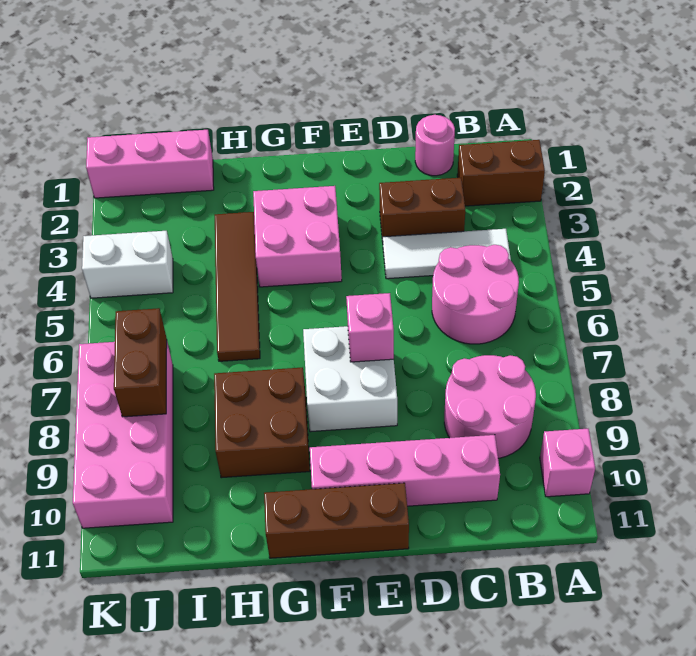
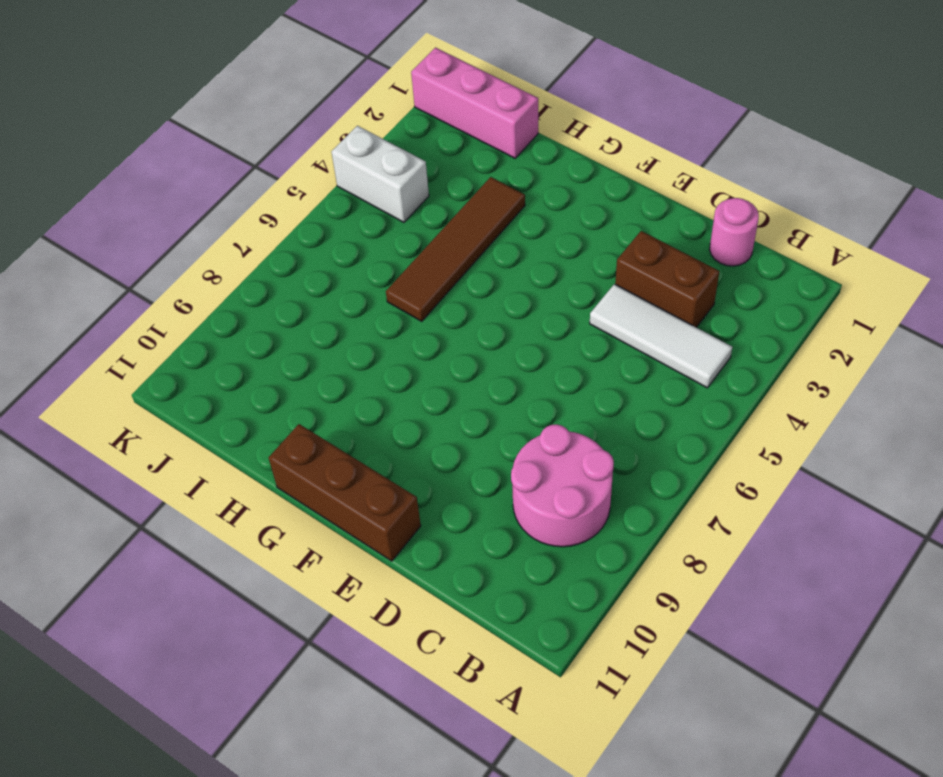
none -> brown brick A2:B2 level 1
none -> pink brick A10 level 1
none -> pink round brick B5:C6 level 1

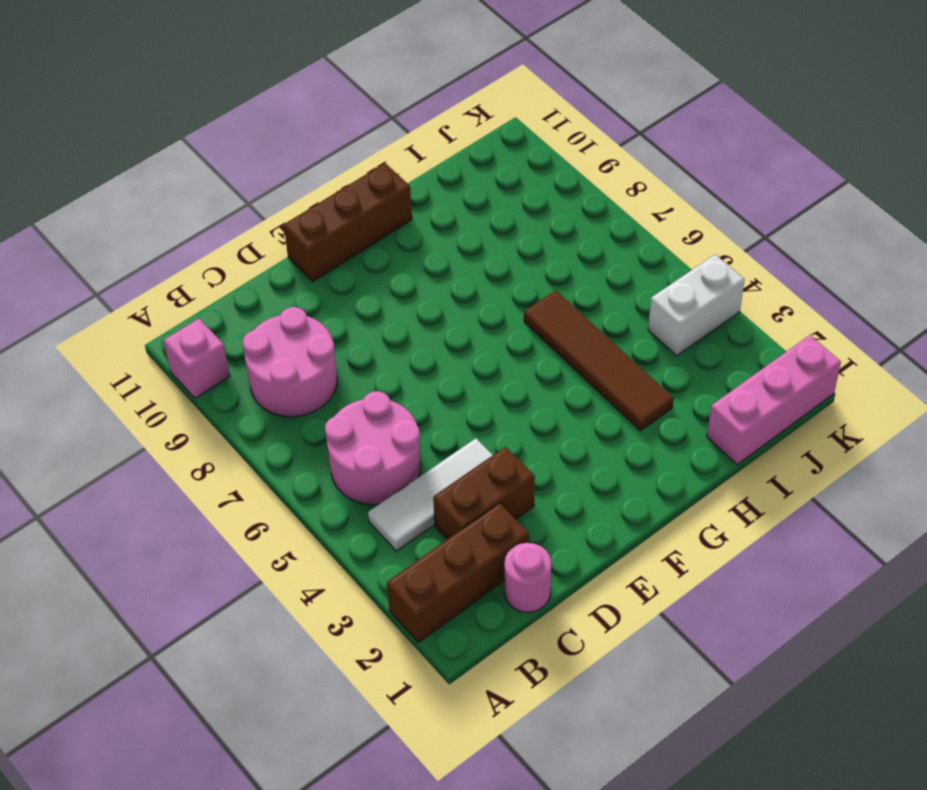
brown brick A2:C2 level 1 -> brown brick A2:B2 level 1
none -> pink brick C10:F10 level 1
none -> white brick E7:F8 level 1
none -> pink brick F3:G4 level 1

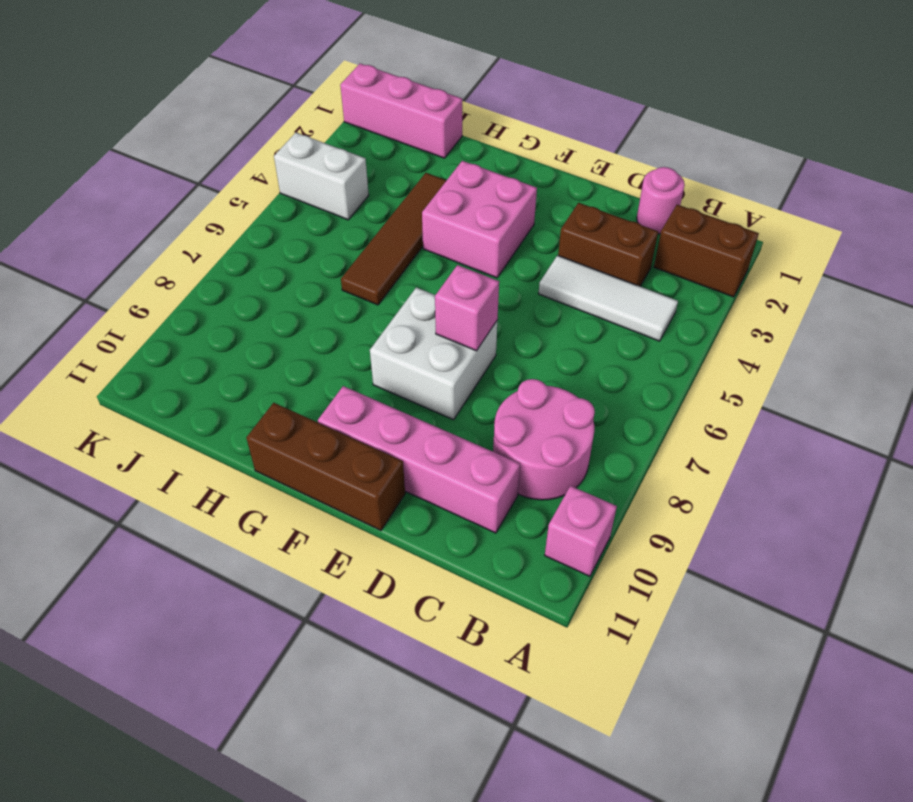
none -> pink round brick B5:C6 level 1
none -> brown brick G8:H9 level 1
none -> pink brick J7:K10 level 1

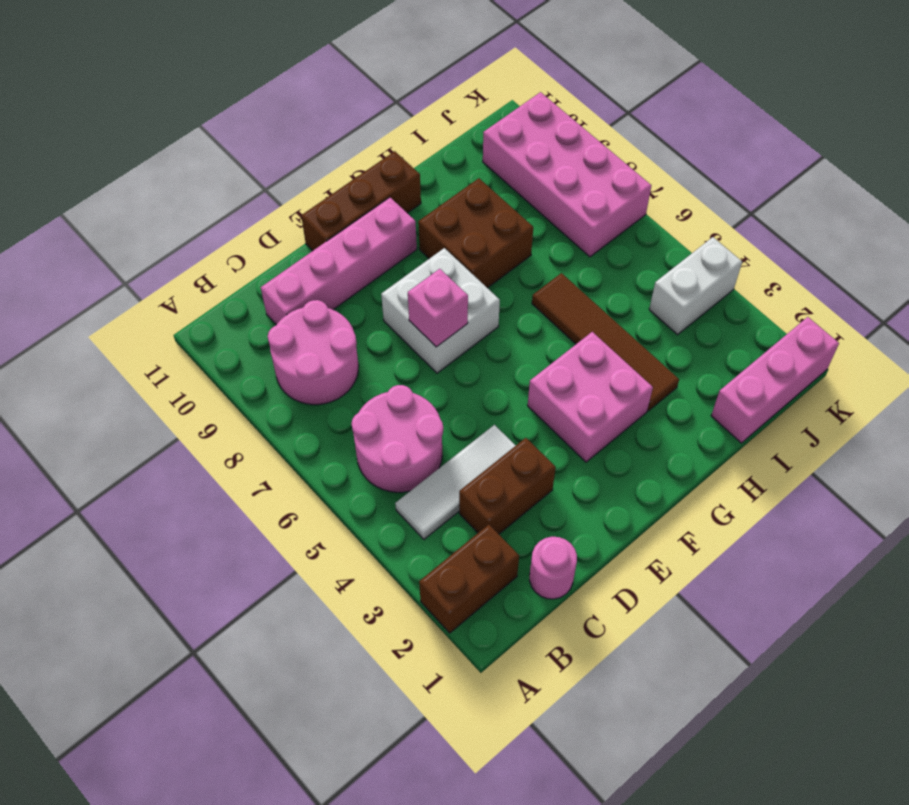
none -> pink brick A10 level 1
none -> brown brick J7:J8 level 2

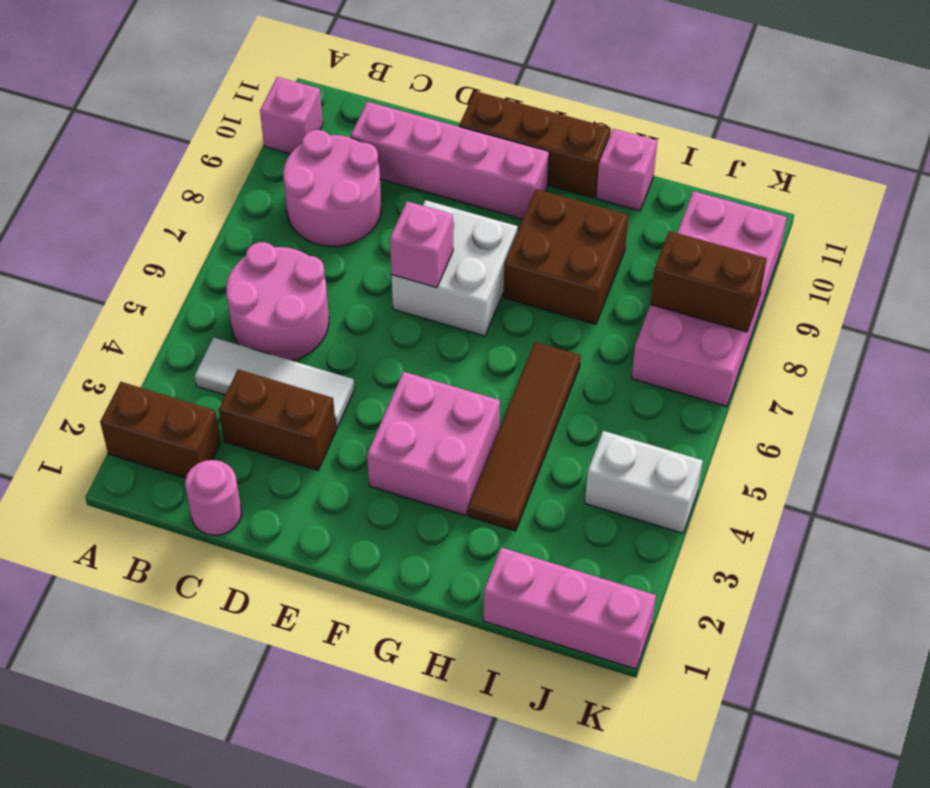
pink brick H11 level 1 -> none
brown brick J8:K8 level 2 -> brown brick J7:J8 level 2

